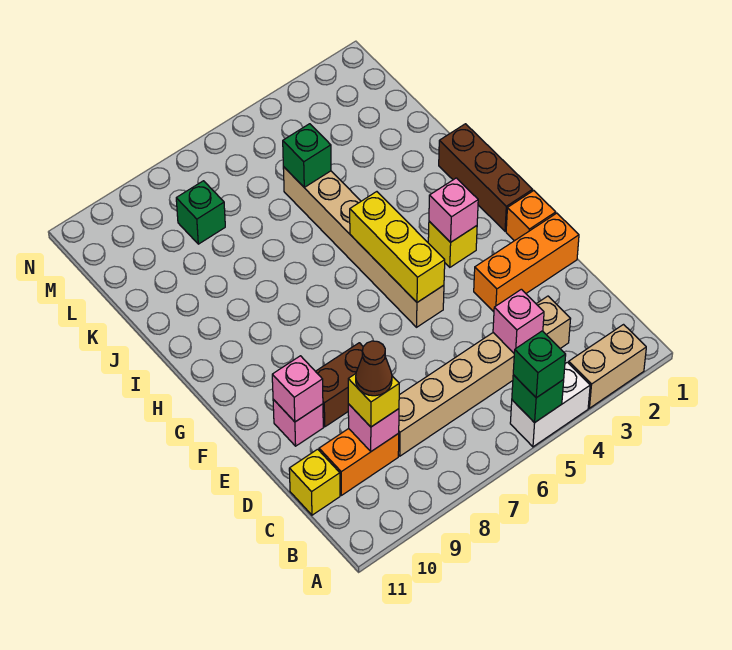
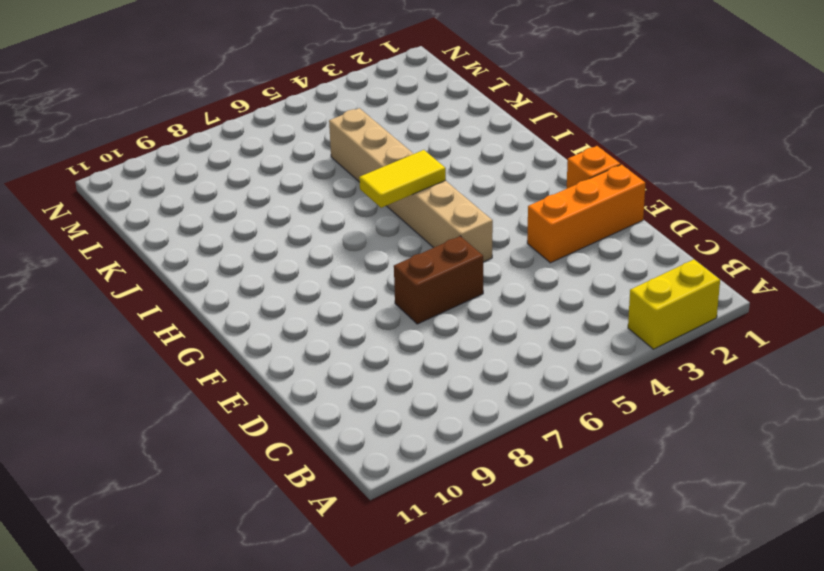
yellow brick A2:A3 level 1 -> tan brick A2:A3 level 1
brown brick E6:E7 level 1 -> brown brick E8:E9 level 1
yellow tile H5:H6 level 2 -> yellow brick F5:H5 level 2
none -> white brick A4:A5 level 1
none -> tan brick C3:C8 level 1
none -> orange brick C9:C10 level 1

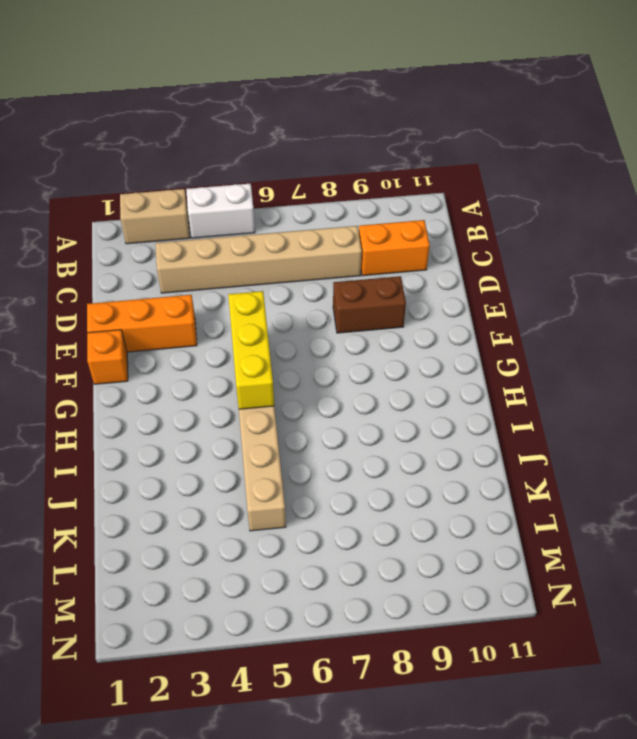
none -> yellow brick C11 level 1
none -> pink brick E10 level 1
none -> brown brick G1:I1 level 1

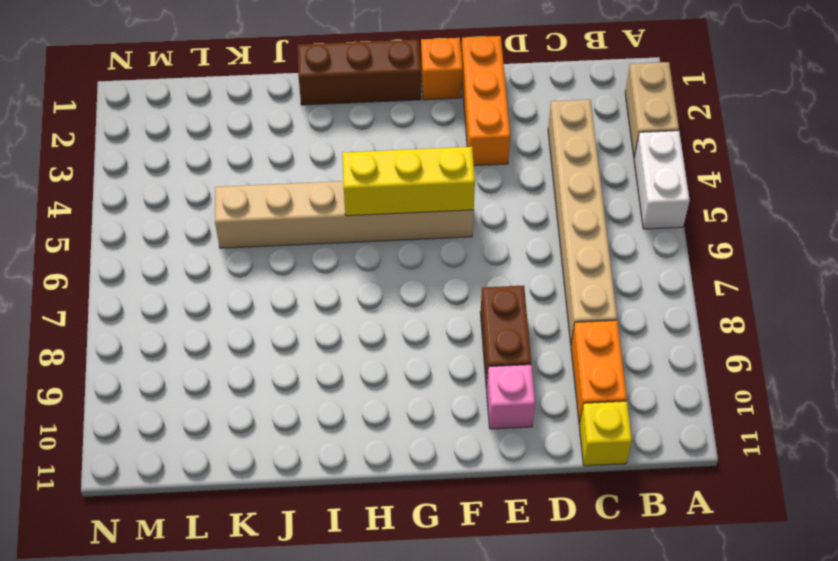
none -> yellow brick G3 level 1
none -> green brick L8 level 1
none -> green brick A5 level 2

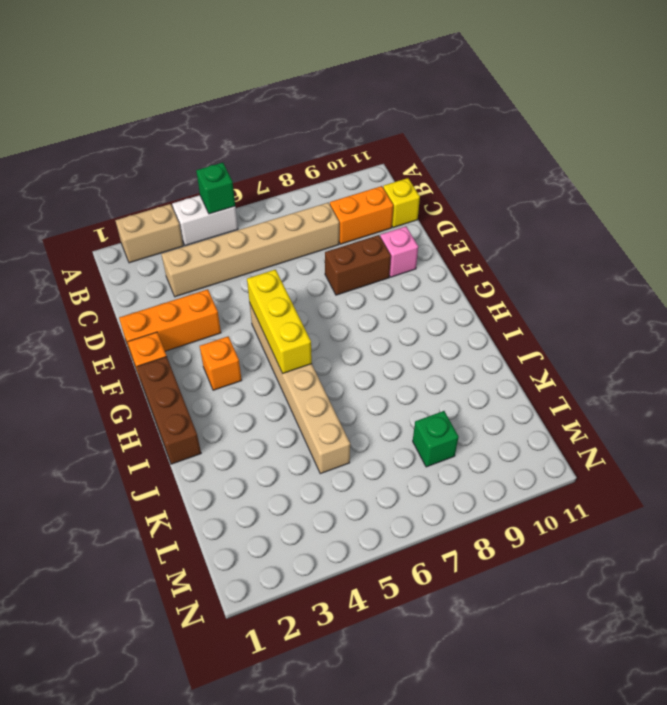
orange brick G3 level 1 -> yellow brick G3 level 1
none -> pink brick C4 level 2
none -> pink brick C9 level 2
none -> pink brick E10 level 2

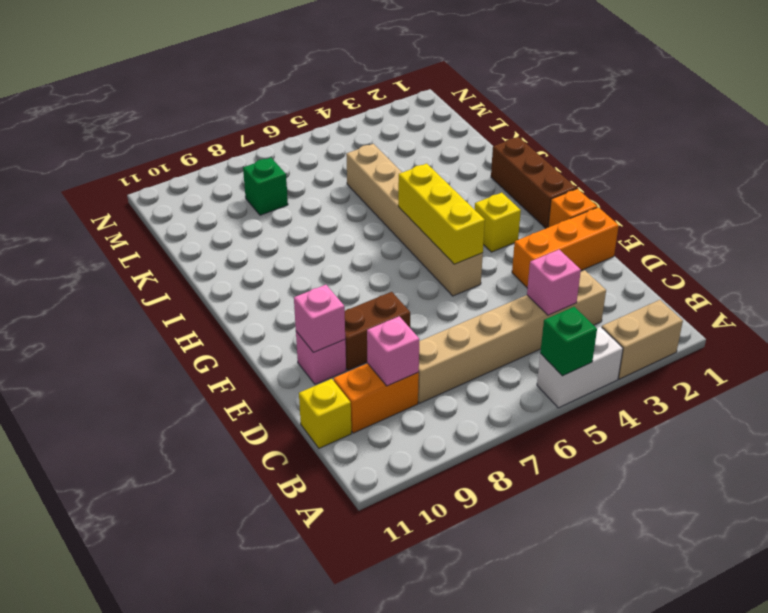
none -> pink brick G3 level 2
none -> green brick K5 level 2
none -> green brick A5 level 3

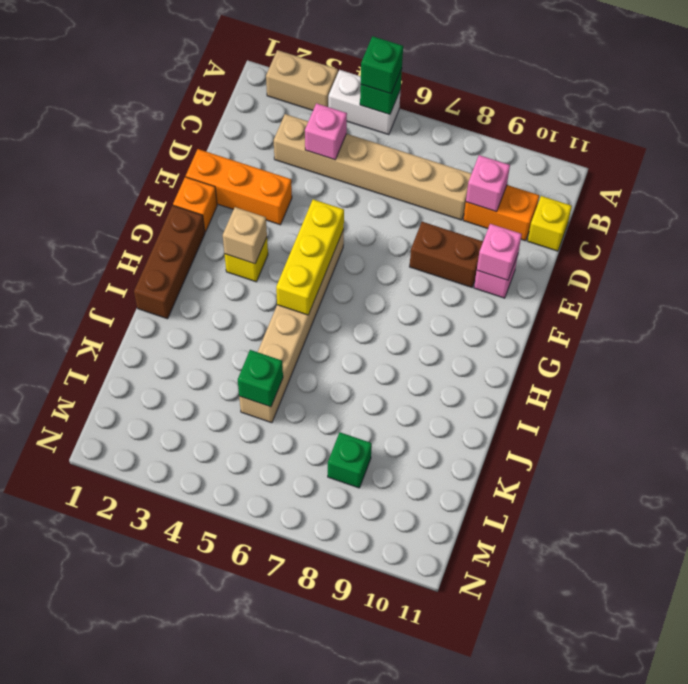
tan brick G3 level 2 -> pink brick G3 level 2
none -> yellow brick C9 level 3
none -> brown cone C9 level 4

